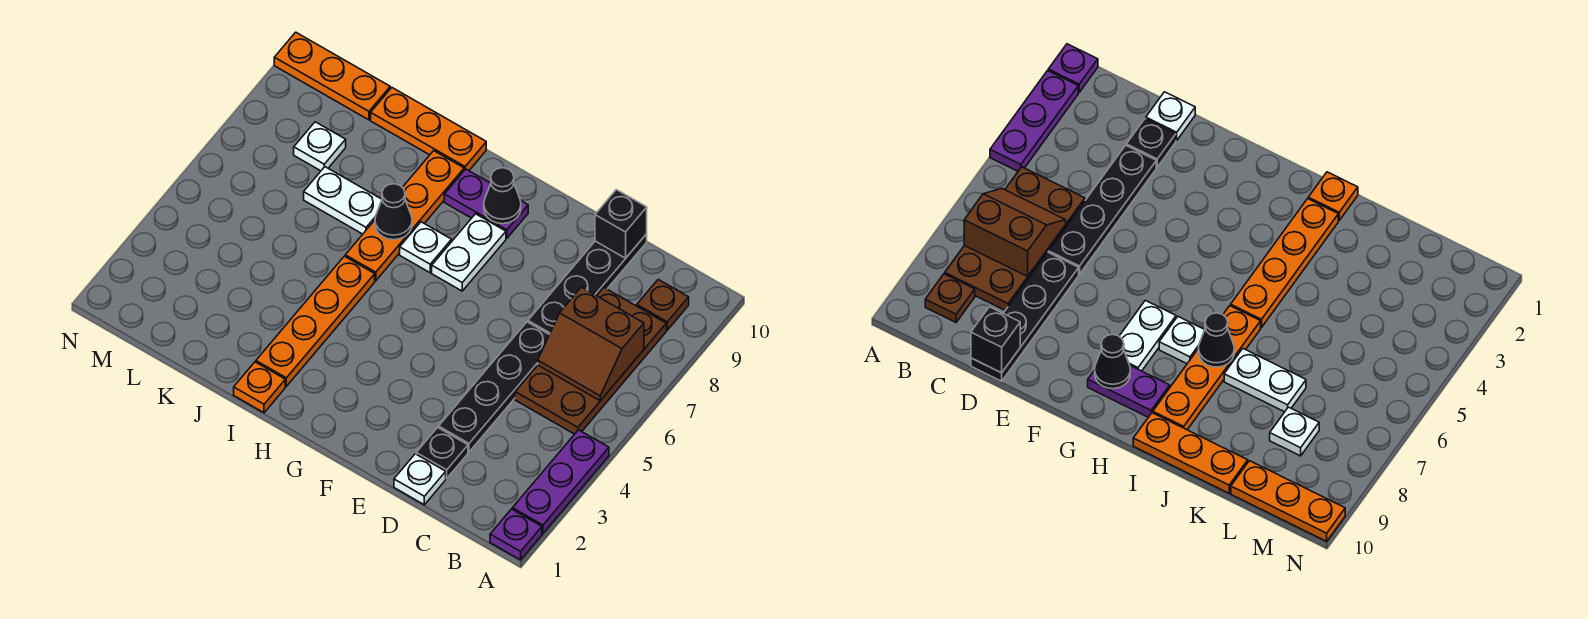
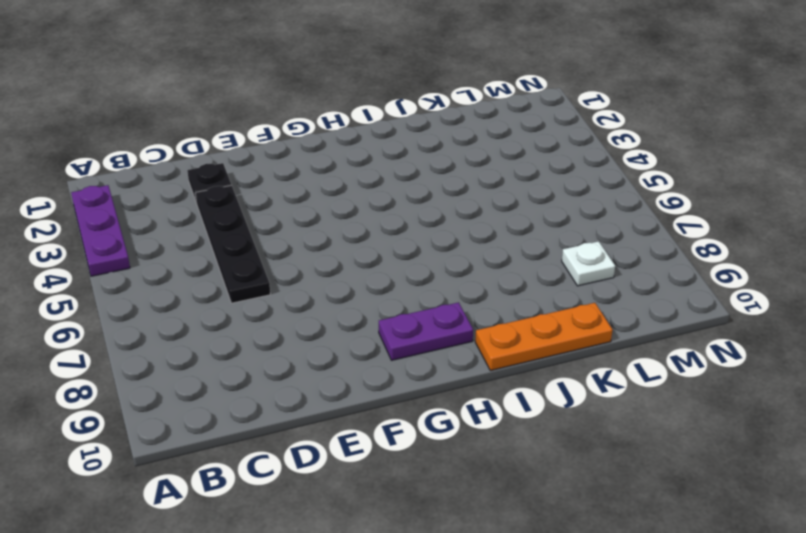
none -> purple plate A1 level 1
none -> brown plate B5:C8 level 1
none -> brown plate B9 level 1

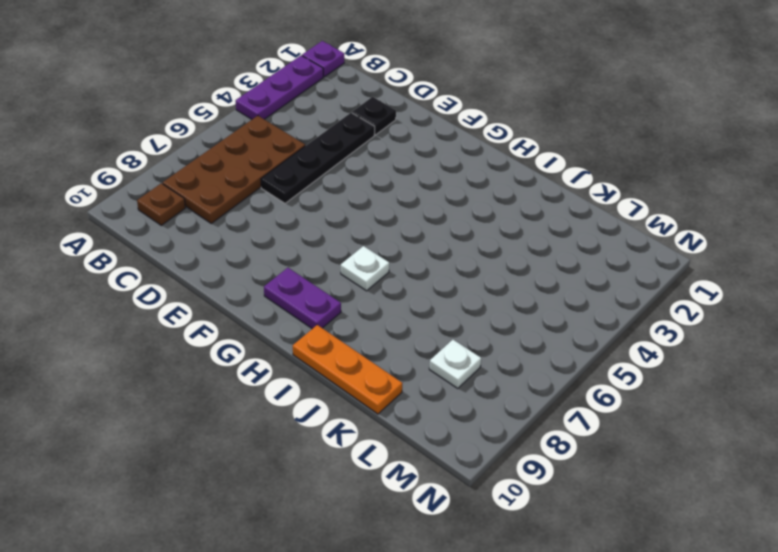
none -> white plate D1 level 1
none -> black plate D7:D10 level 1
none -> white plate G7:G8 level 1

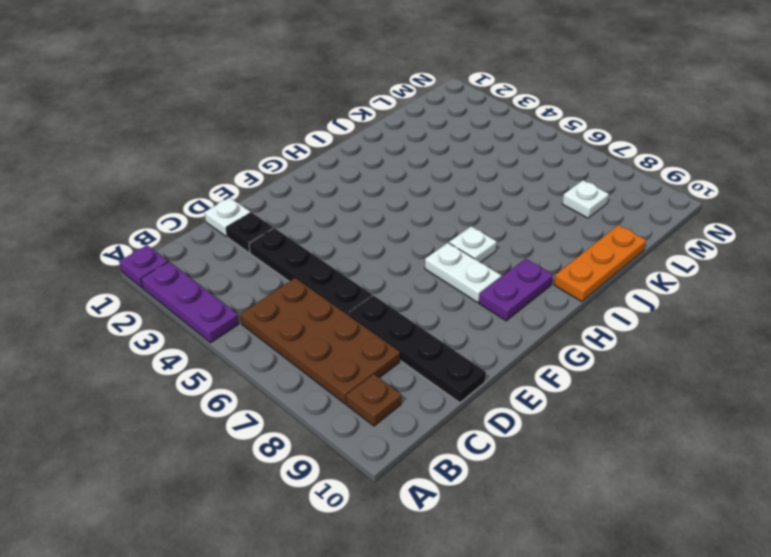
none -> orange plate I1 level 1
none -> orange plate I2:I5 level 1
none -> orange plate I6:I9 level 1

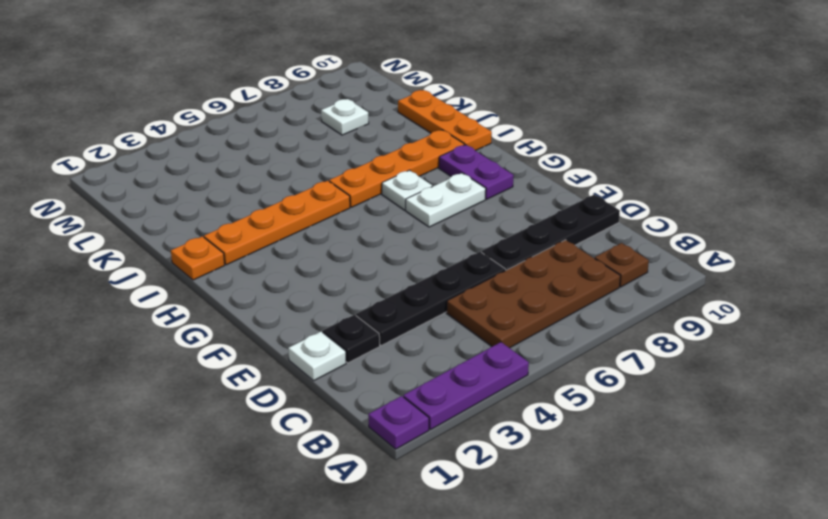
none -> white plate J7:K7 level 1
none -> orange plate L10:N10 level 1
none -> brown slope B6:C7 level 2 top 7

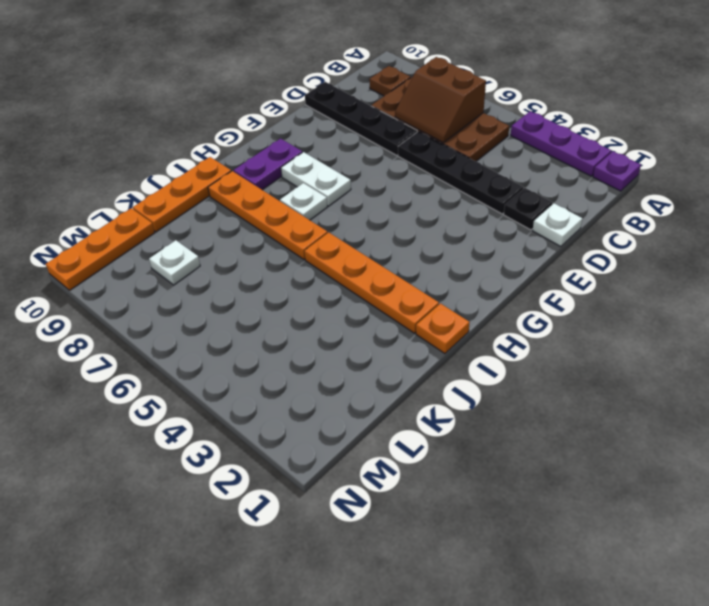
brown slope B6:C7 level 2 top B -> brown slope B6:C7 level 2 top 7
none -> white plate J7:K7 level 1
none -> black brick D10 level 2
none -> black cone G9 level 2

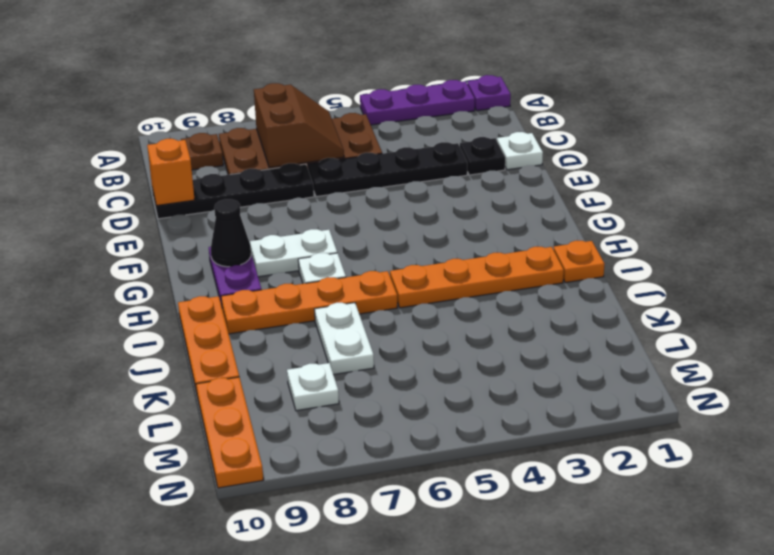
orange brick D10 level 2 -> black brick D10 level 2
none -> black cone I7 level 2

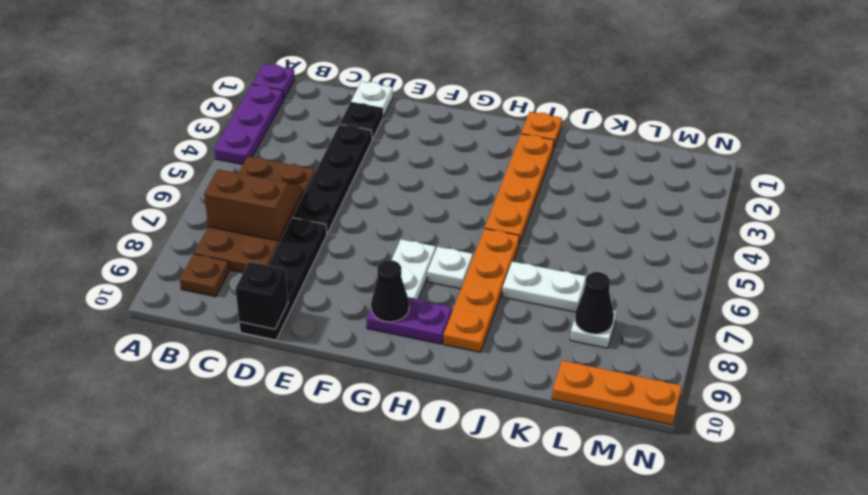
black cone L8 level 2 -> black cone I7 level 2
none -> orange plate I10:K10 level 1

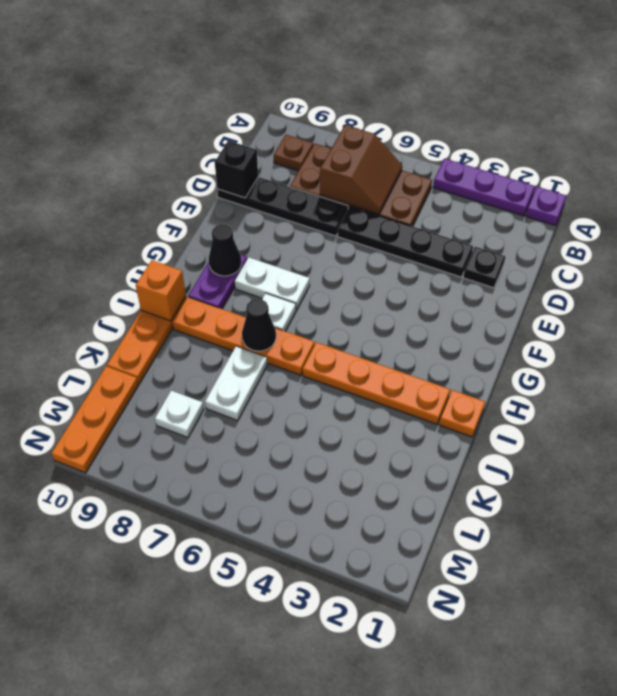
orange brick I10 level 2 -> none
none -> white plate D1 level 1

